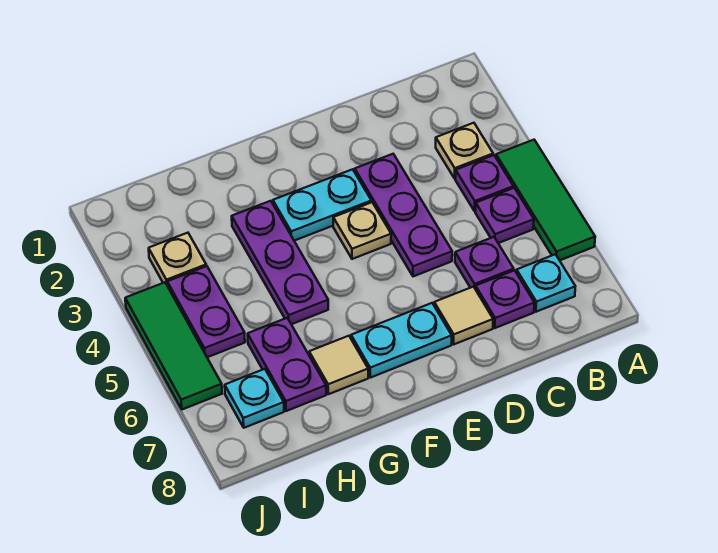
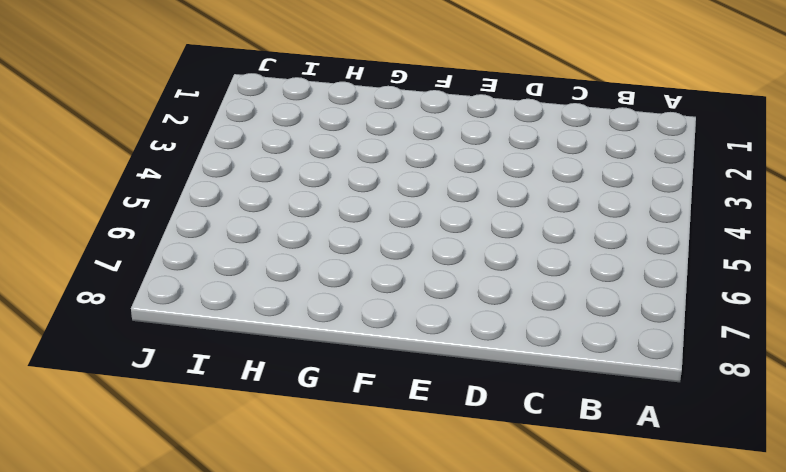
none -> green tile A4:A6 level 1
none -> tan plate B3 level 1
none -> purple plate B4 level 1

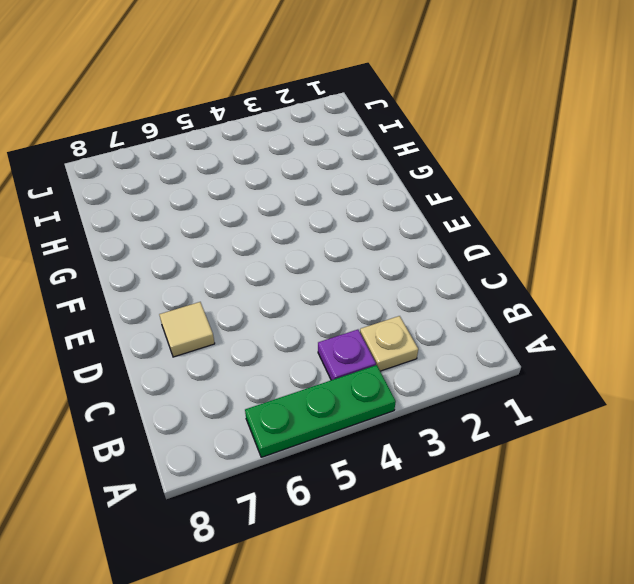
green plate A4:A6 level 1 -> green tile A4:A6 level 1
none -> purple plate B5 level 1
none -> cyan plate B7 level 1
none -> purple plate C6 level 1

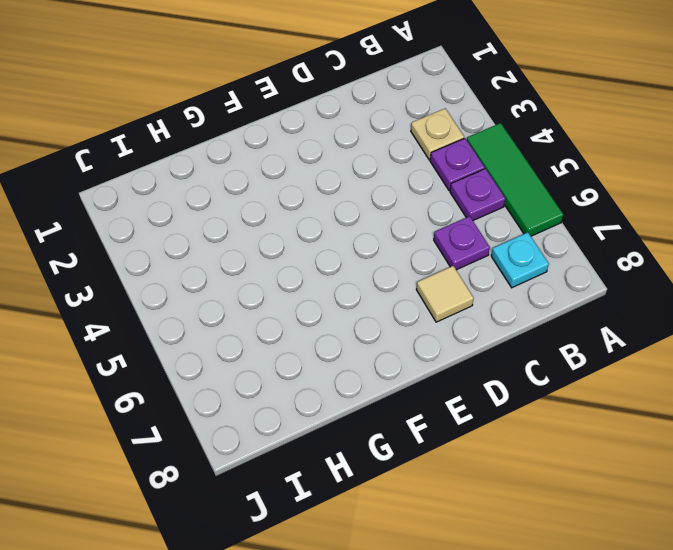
none -> purple plate C7 level 1
none -> purple plate D3:D5 level 1
none -> cyan plate E3:F3 level 1

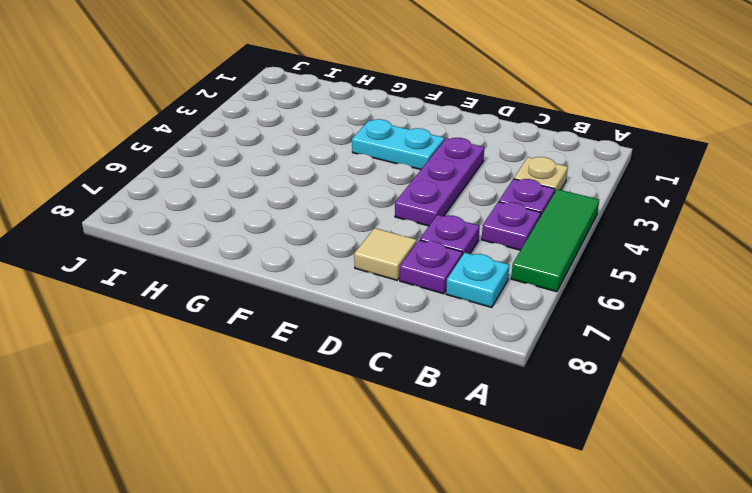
none -> tan plate E4 level 1
none -> cyan plate E7:F7 level 1
none -> purple plate G3:G5 level 1

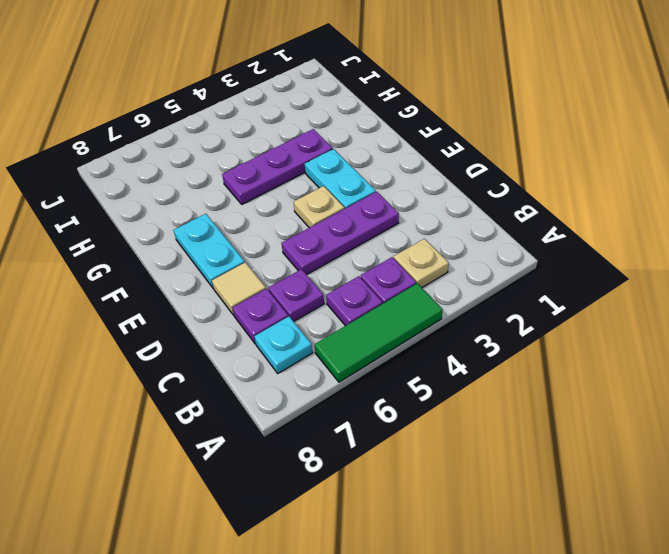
none -> tan tile G7 level 1
none -> purple plate H6:H7 level 1
none -> tan plate I3 level 1

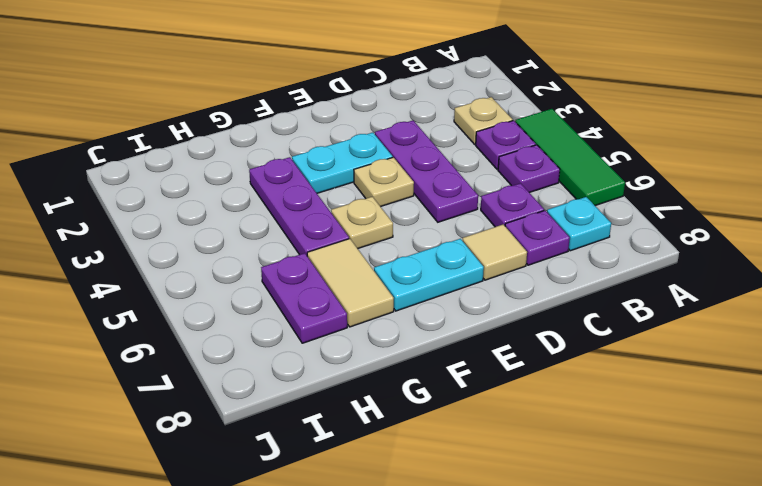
tan plate F5 level 1 -> tan plate I3 level 1
tan tile G6:G7 level 1 -> tan tile G7 level 1
none -> purple plate I4:I5 level 1
none -> cyan plate I7 level 1
none -> green tile J4:J6 level 1

